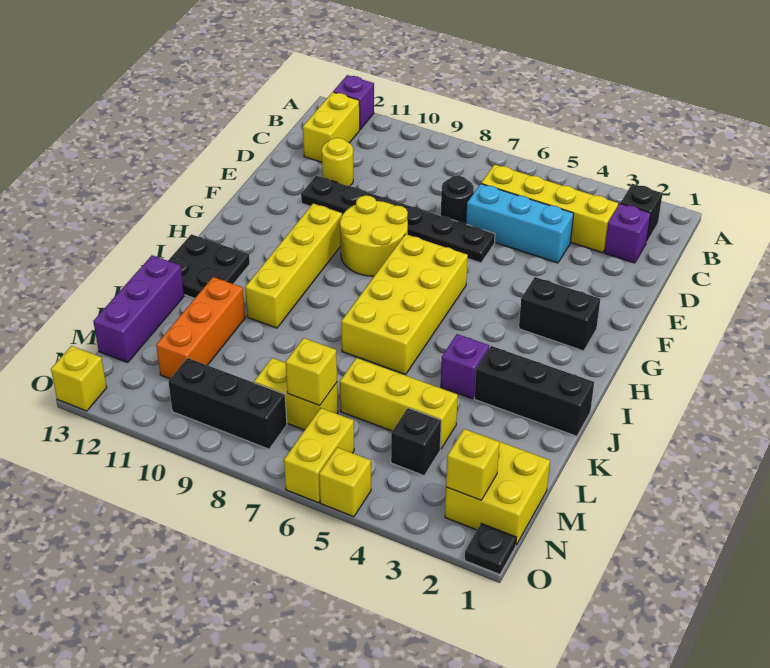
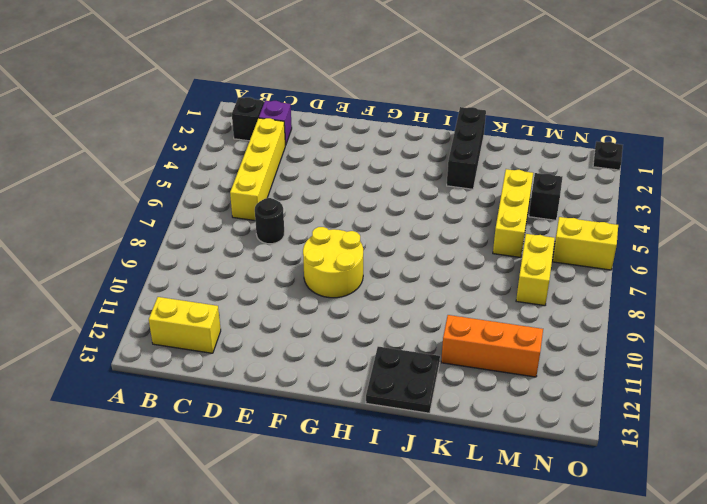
none -> purple brick A12 level 1
none -> cyan brick D4:D6 level 1
none -> yellow round brick D11 level 1

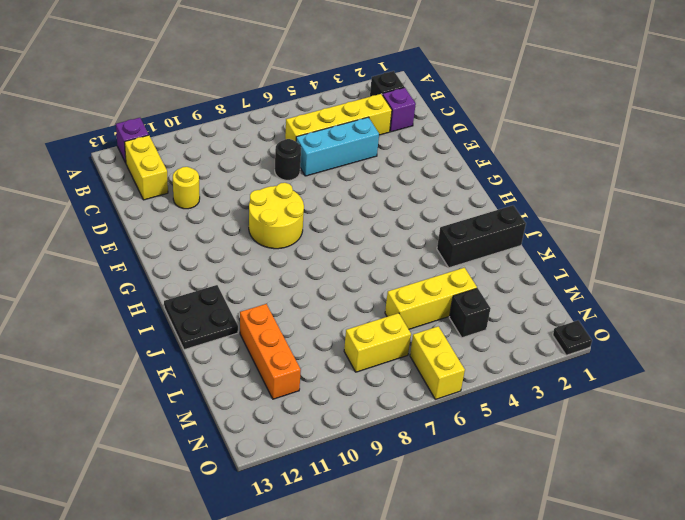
none -> black plate E6:E11 level 1
none -> black brick G2:G3 level 1
none -> yellow brick G6:J7 level 1

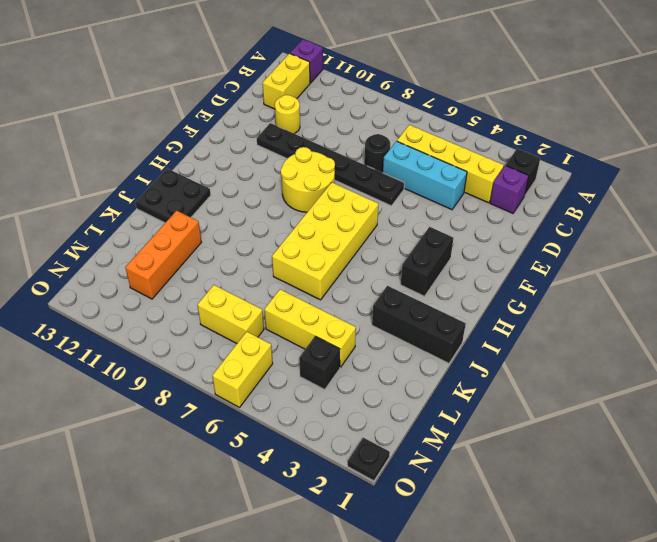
black brick G3:H3 level 1 -> black brick G2:G3 level 1
none -> yellow brick G10:J10 level 1
none -> purple brick J4 level 1
none -> purple brick K13:M13 level 1

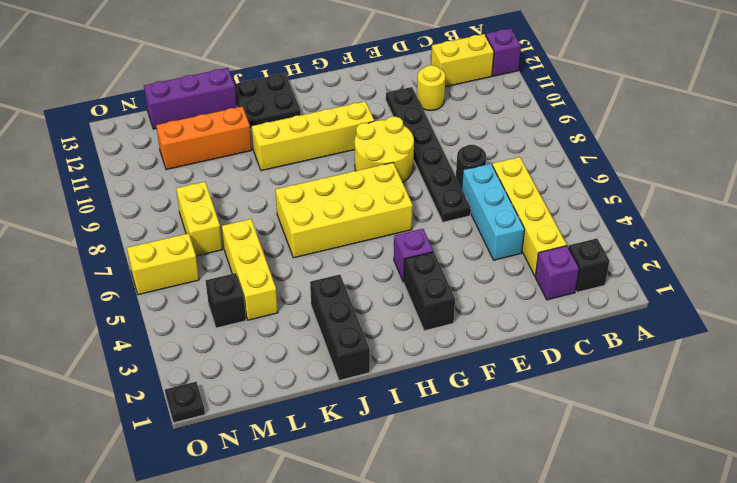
purple brick G4 level 1 -> purple brick J4 level 1
none -> yellow brick M1:N2 level 1
none -> black brick N8:N10 level 1
none -> yellow brick O5 level 1

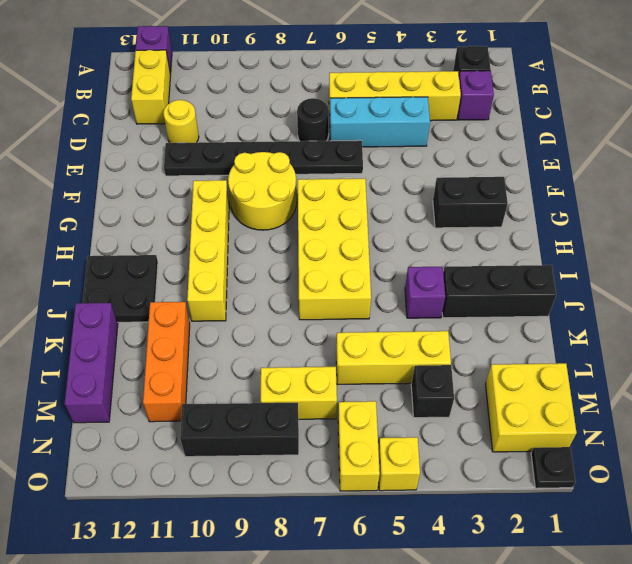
none -> yellow brick O13 level 1
none -> yellow brick M7 level 2
none -> yellow brick N2 level 2

